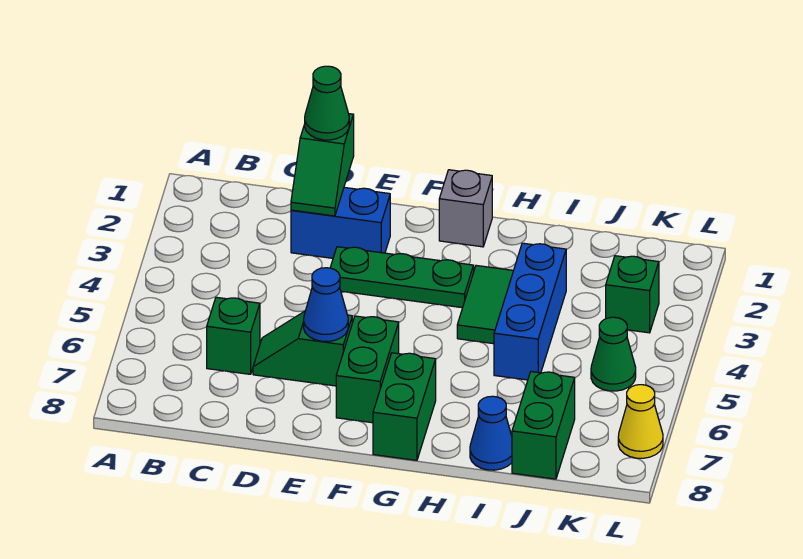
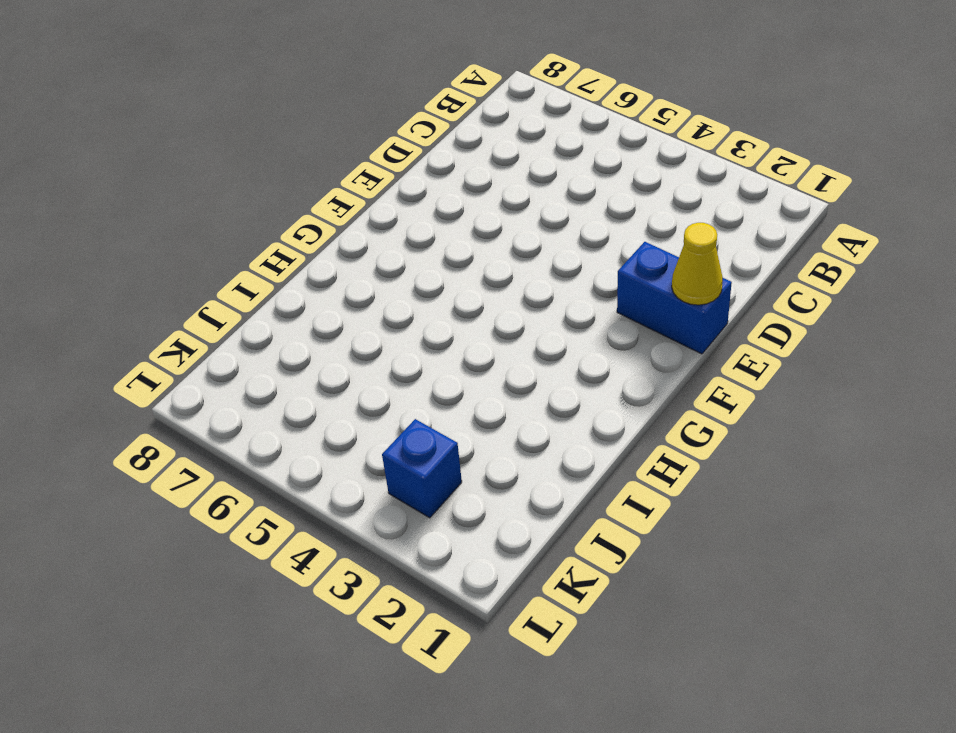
blue brick E1:E2 level 1 -> blue brick D2:E2 level 1
yellow cone E1 level 2 -> yellow cone L7 level 1
blue brick K3 level 1 -> green brick K3 level 1
none -> green brick C6 level 1
none -> green slope D6:E6 level 1 top E
none -> green plate E3:G3 level 1

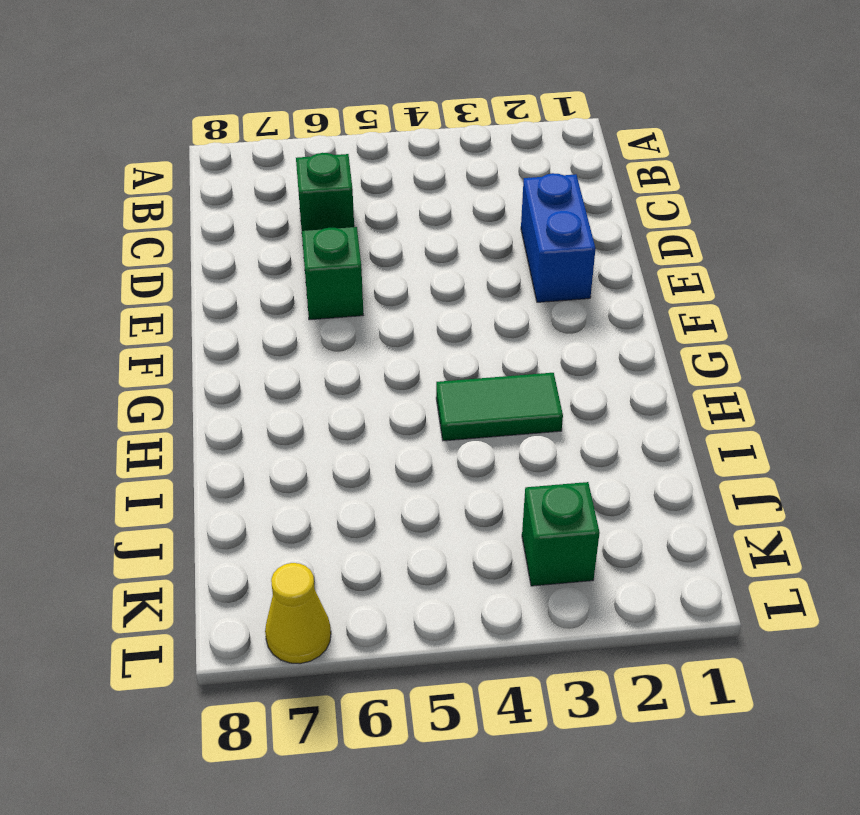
none -> green plate E3:G3 level 1
none -> green brick F6:F7 level 1
none -> grey brick G1 level 1

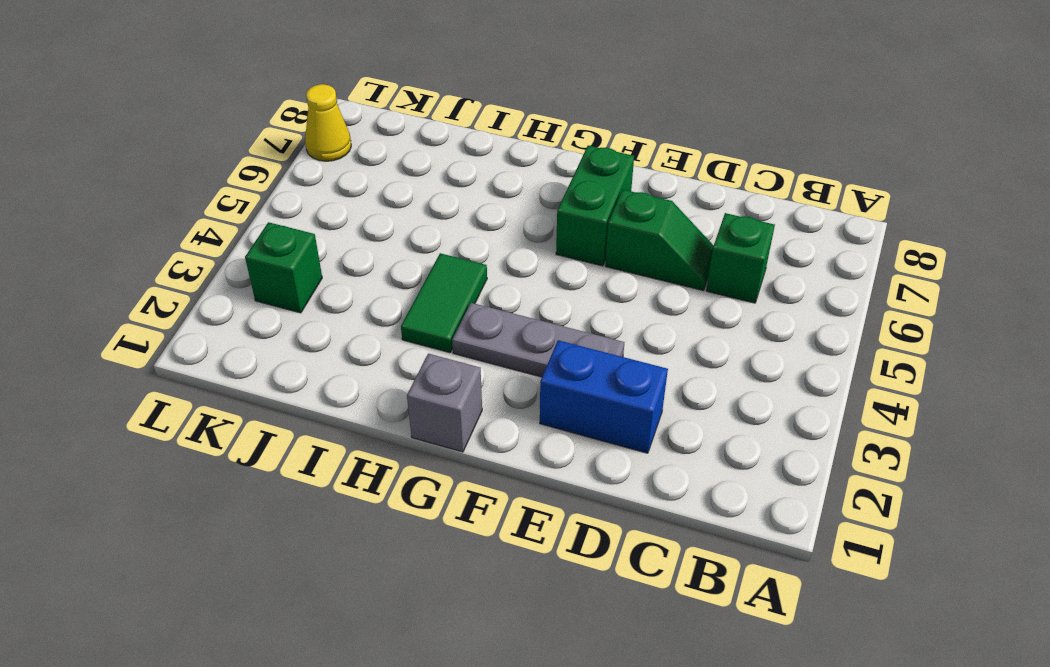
grey plate E3:G3 level 1 -> green plate E3:G3 level 1
none -> green brick G7:G8 level 1
none -> blue brick I3:I5 level 1
none -> blue cone I8 level 1

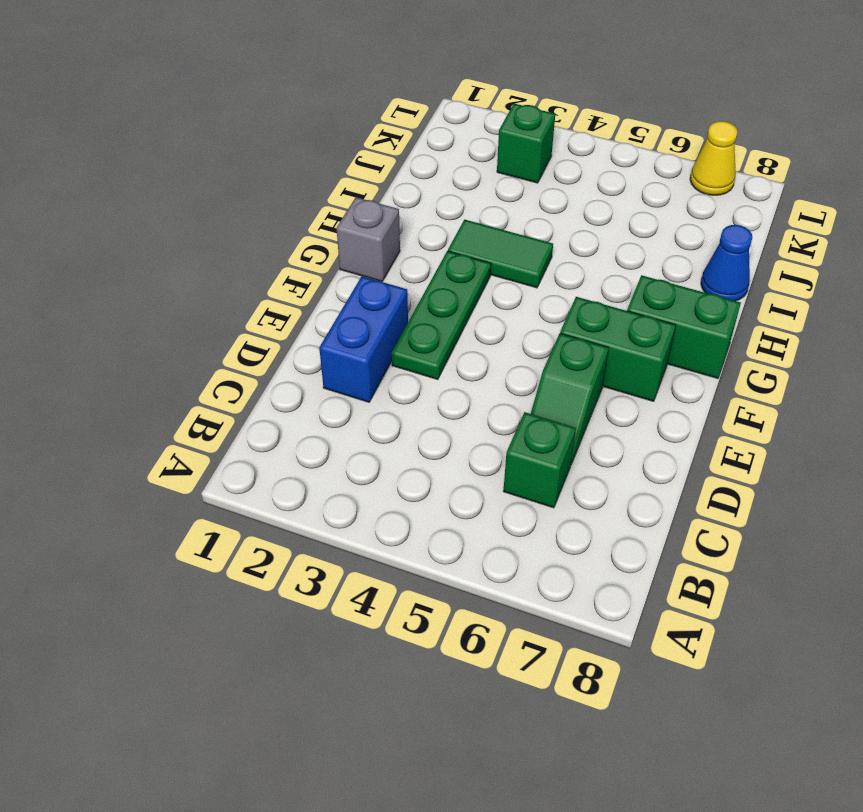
none -> blue brick I3:I5 level 1
none -> green brick J7:J8 level 1
none -> green cone K5 level 1

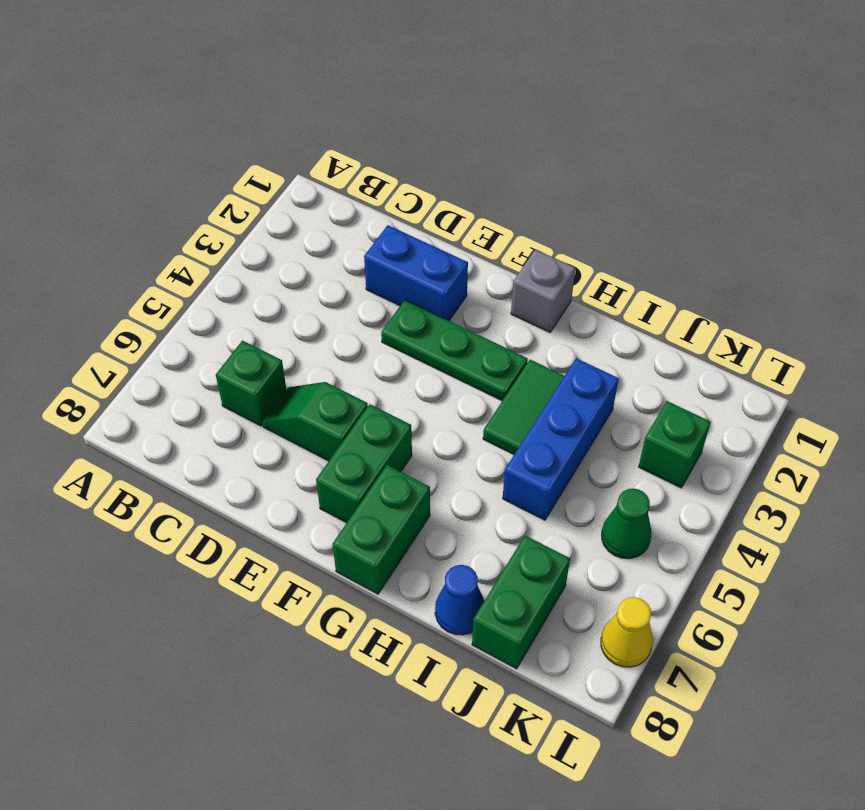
none -> green slope D1:D2 level 2 top 1
none -> blue cone E6 level 2
none -> green cone D1 level 3

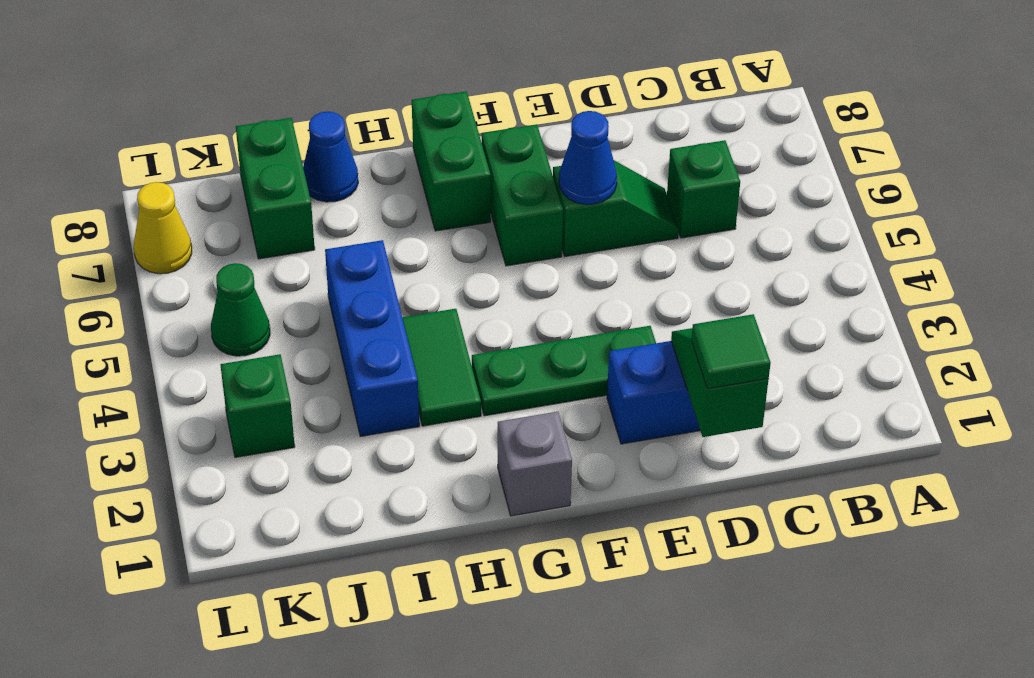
green tile D1 level 3 -> green cone D1 level 3

